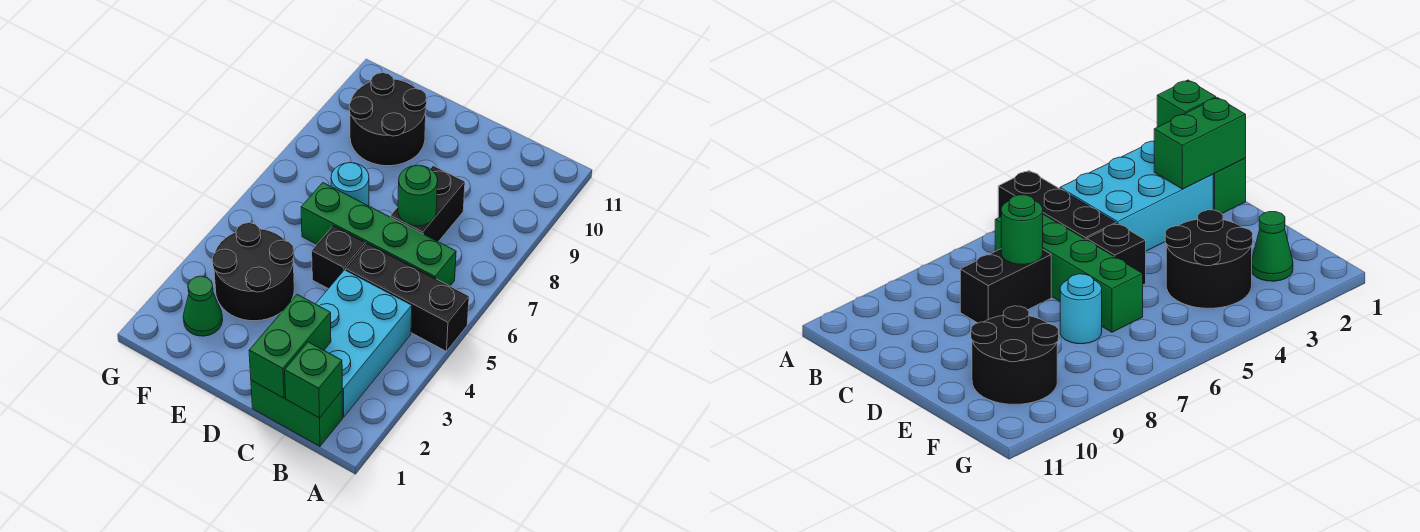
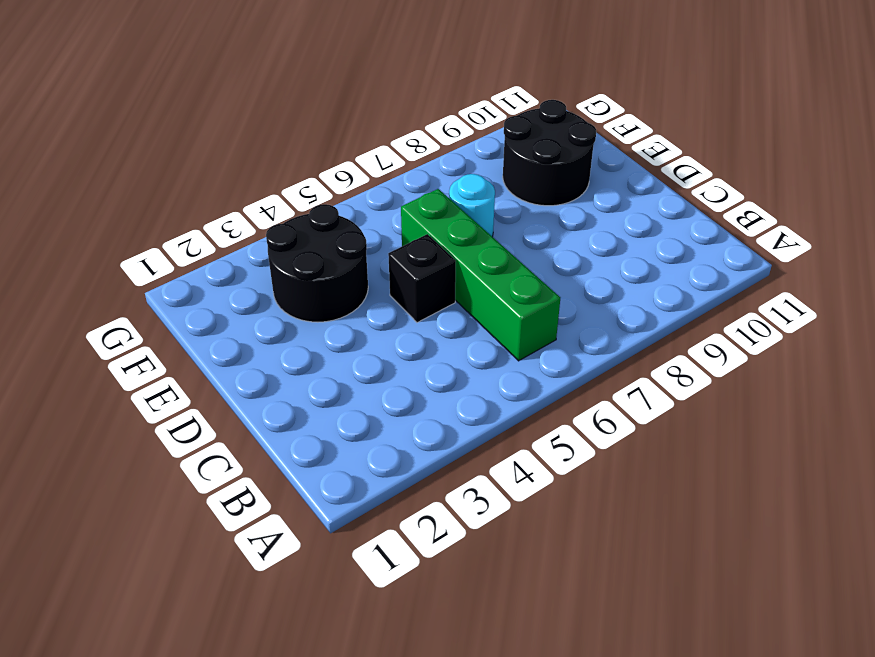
none -> black brick A5:C5 level 1
none -> green brick B1:C1 level 1
none -> cyan brick B2:C4 level 1

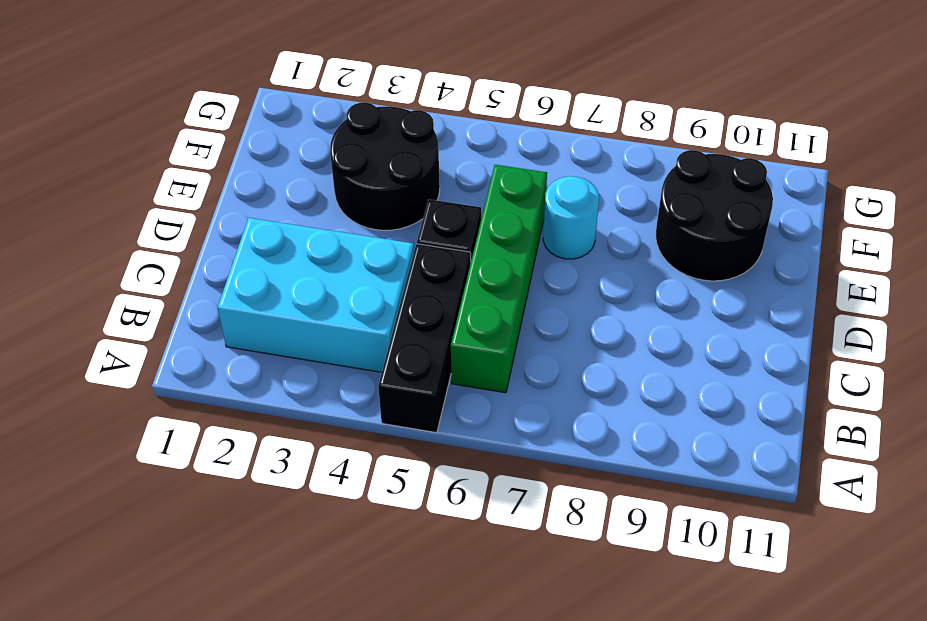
none -> green brick B1:C1 level 1
none -> black brick C7:C8 level 1
none -> green cone F2 level 1

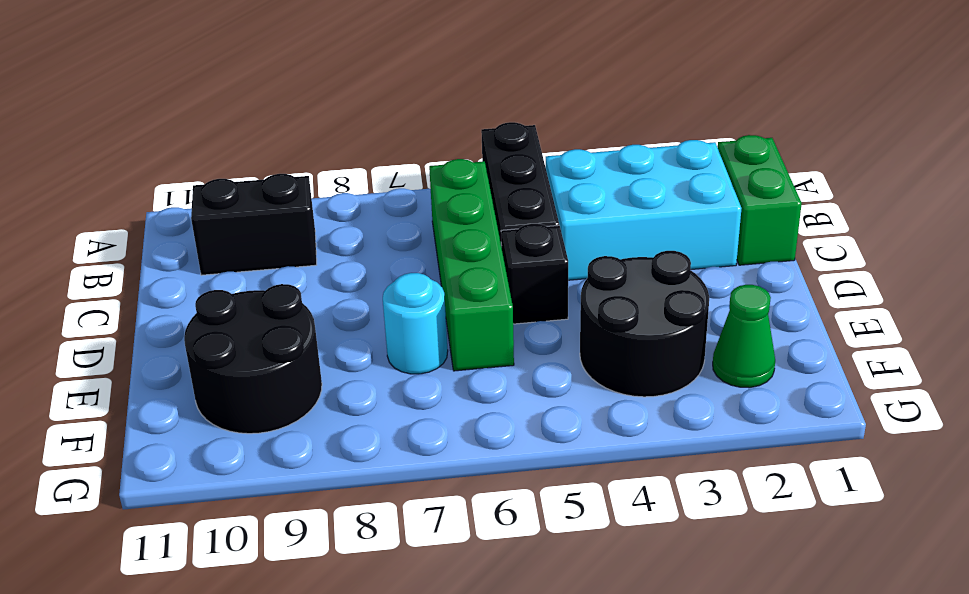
black brick B9:B10 level 1 -> black brick C7:C8 level 1
none -> green brick B1 level 2
none -> green brick C1:C2 level 2
none -> green round brick C7 level 2

